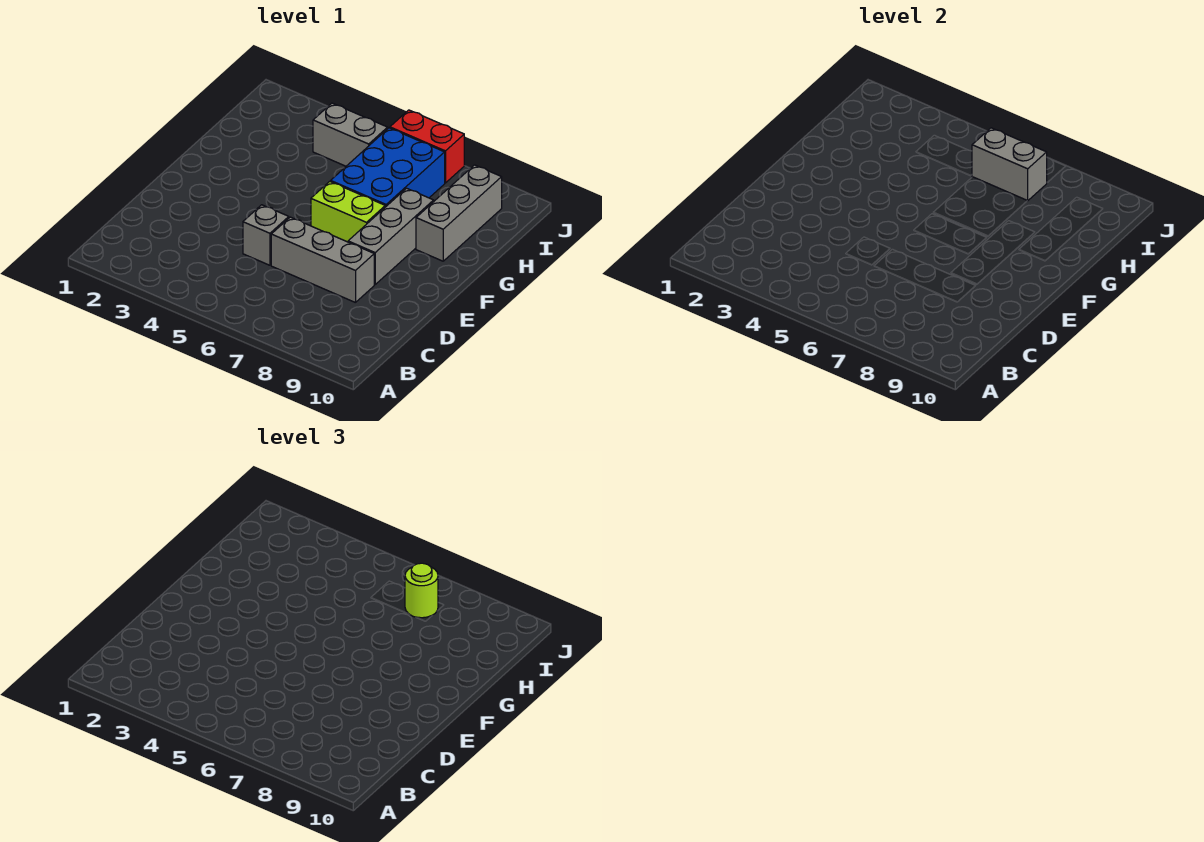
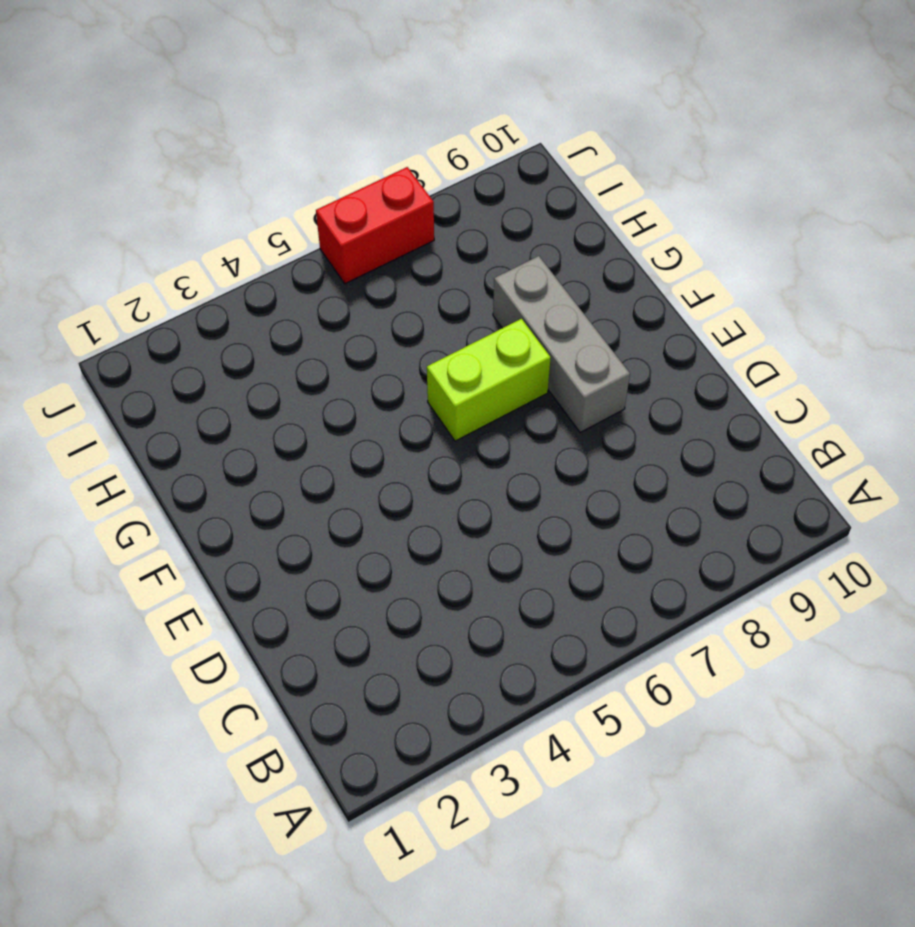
none -> grey brick D5 level 1
none -> grey brick D6:D8 level 1

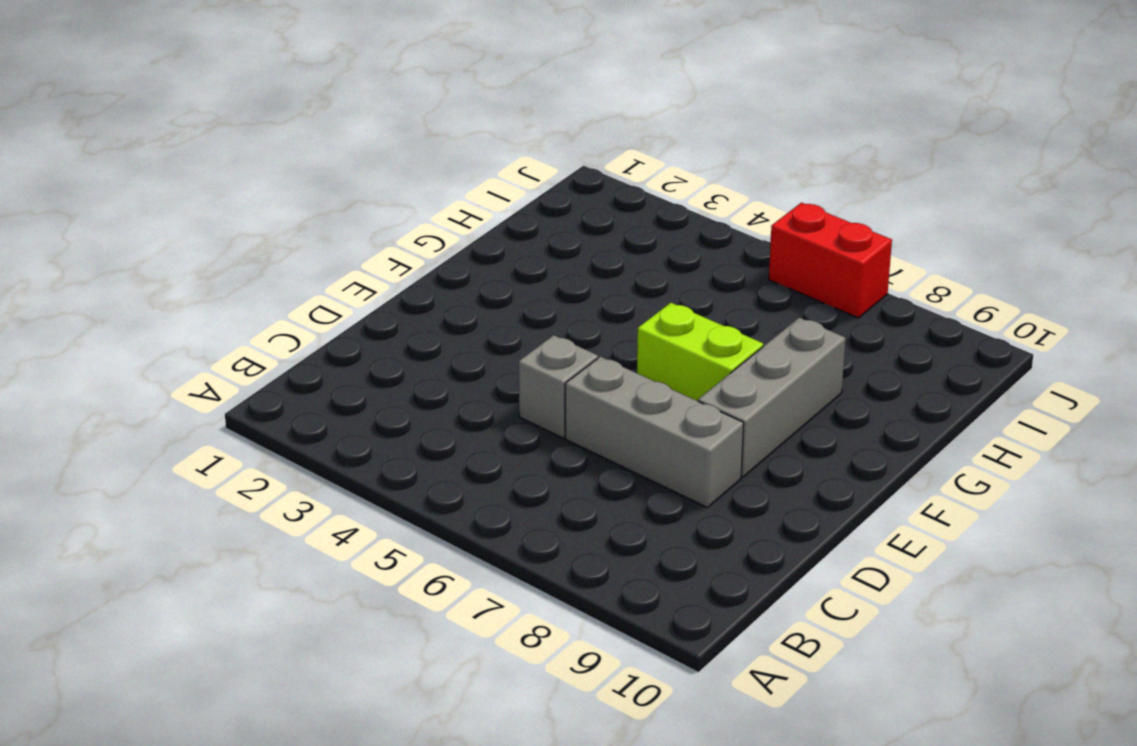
none -> blue brick G6:I7 level 1
none -> grey brick G9:I9 level 1

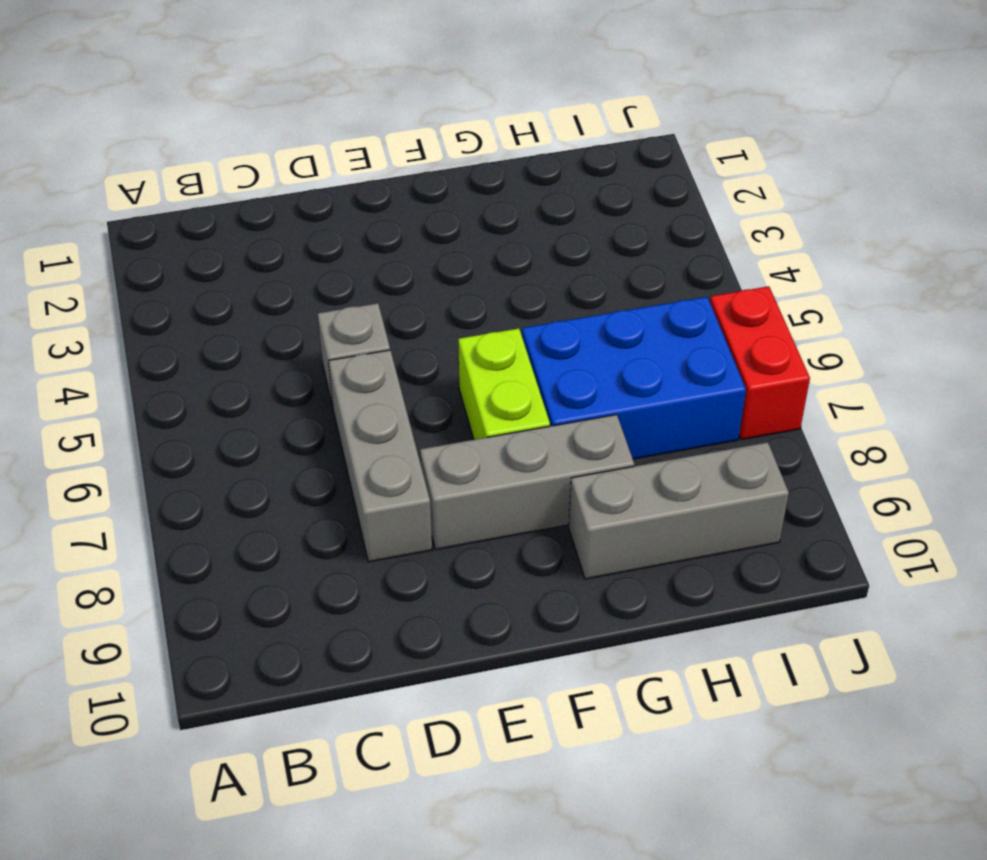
none -> grey brick I4:I5 level 1
none -> grey brick I6:I7 level 2

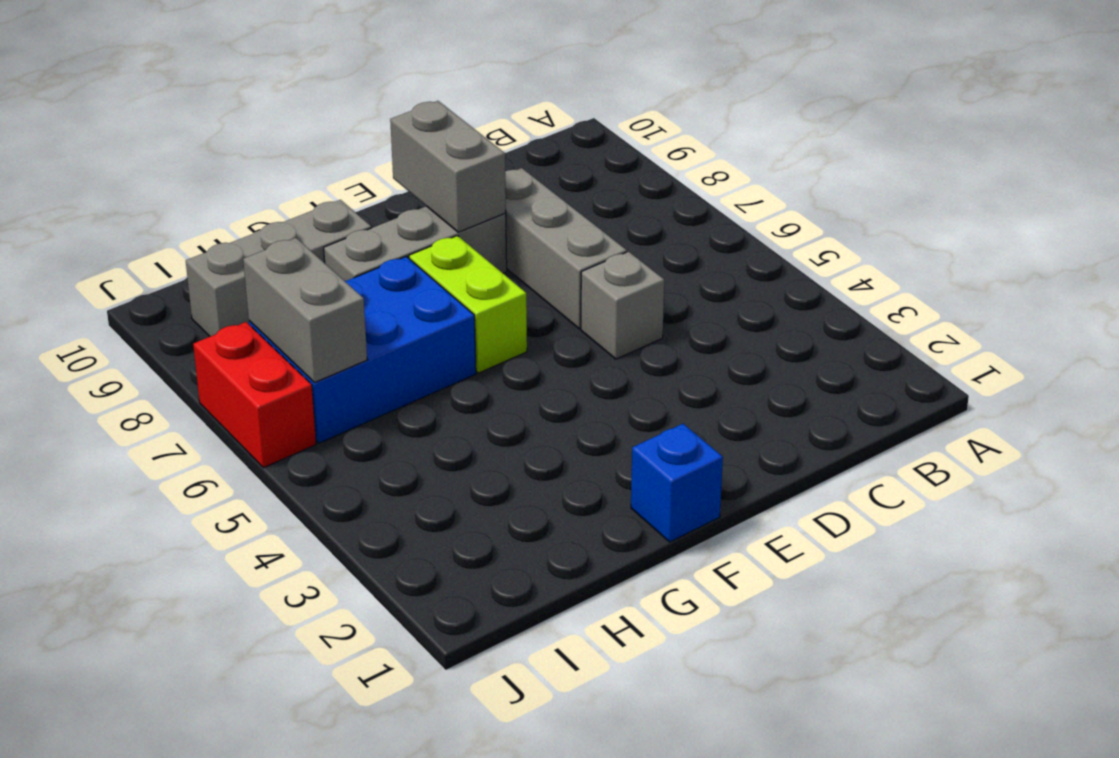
grey brick E8:E9 level 2 -> grey brick I4:I5 level 1
blue brick F1 level 1 -> none
none -> lime round brick I7 level 3

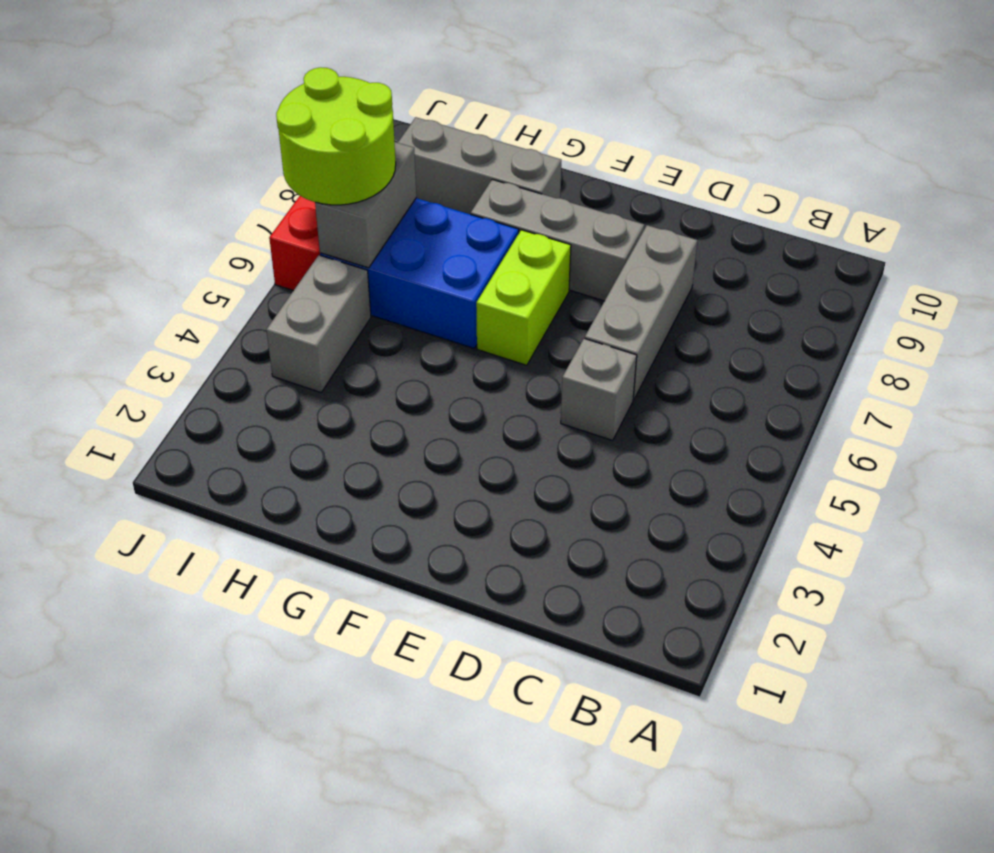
lime round brick I6:J7 level 3 -> lime round brick I7 level 3

